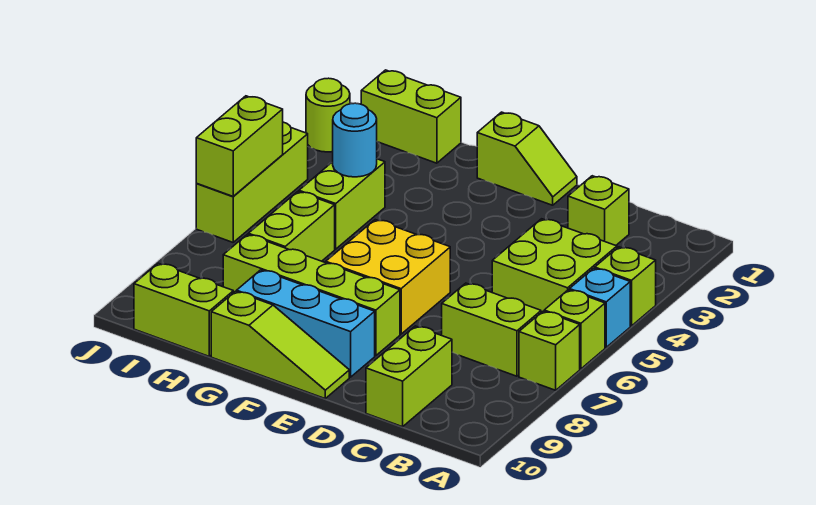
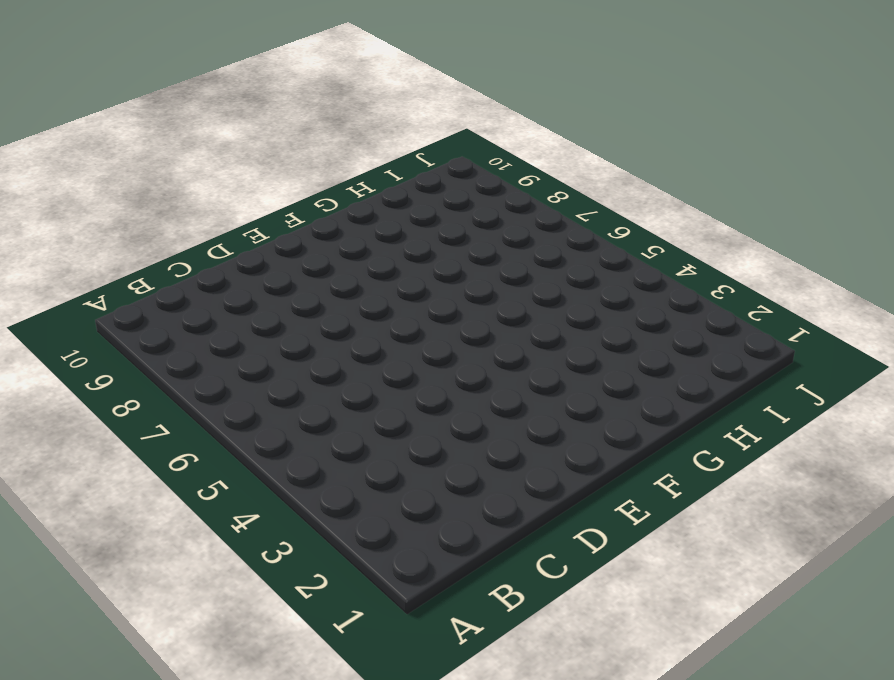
none -> lime brick A4 level 1
none -> cyan brick A5 level 1
none -> lime brick A6 level 1

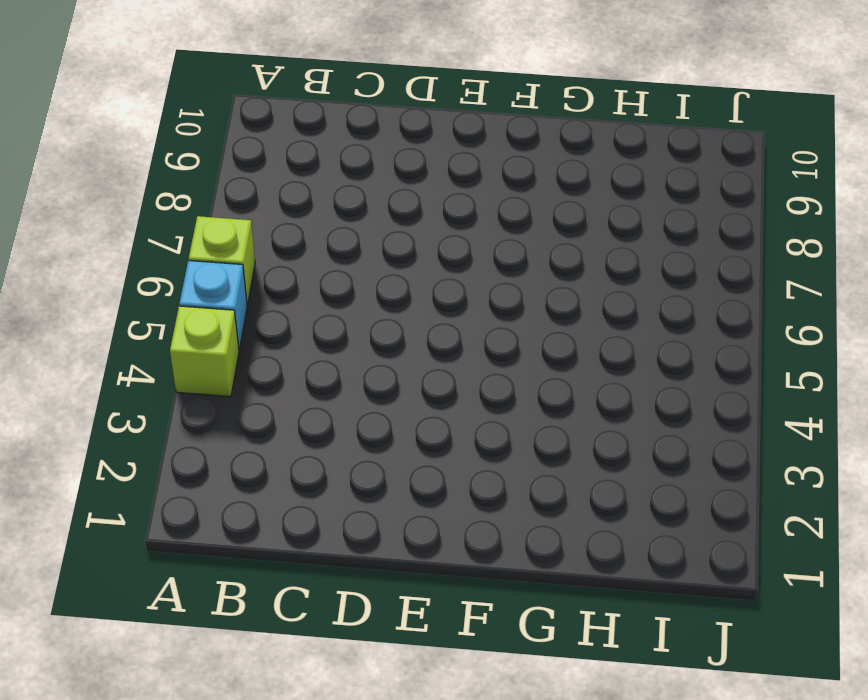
none -> lime brick A7 level 1
none -> lime brick B4:C5 level 1
none -> lime brick B7:C7 level 1

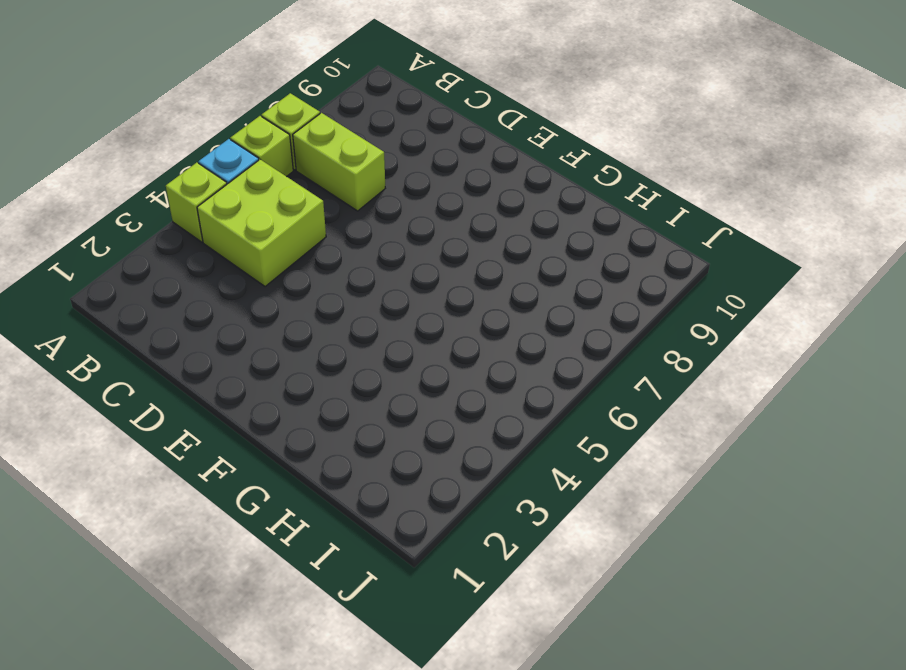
none -> lime brick C2 level 1
none -> lime brick C9:C10 level 1
none -> lime slope E1:F1 level 1 top F

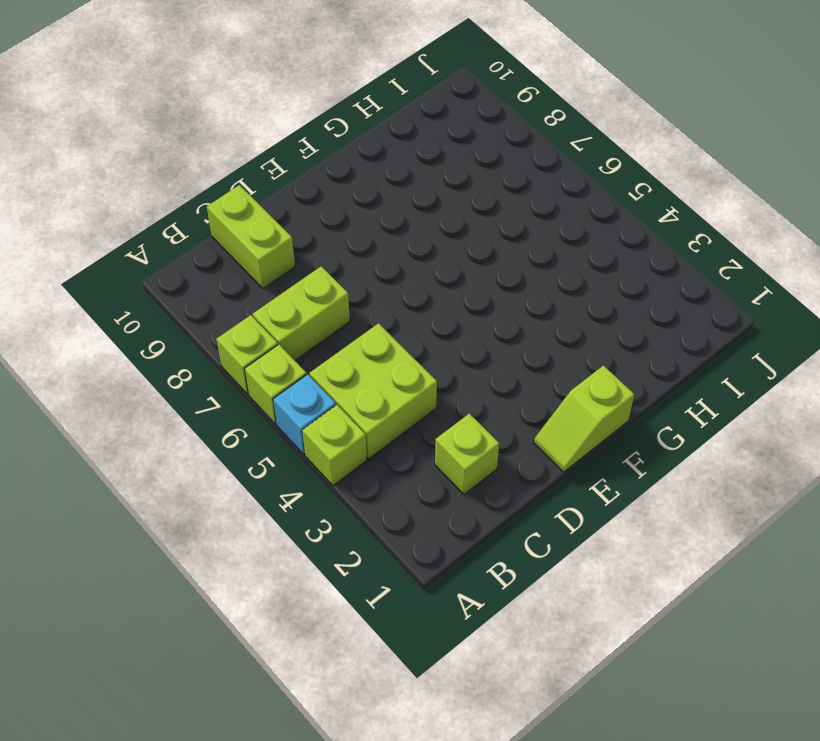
none -> yellow brick E6:F7 level 1
none -> lime brick E8:H8 level 1
none -> cyan brick E9:G9 level 1

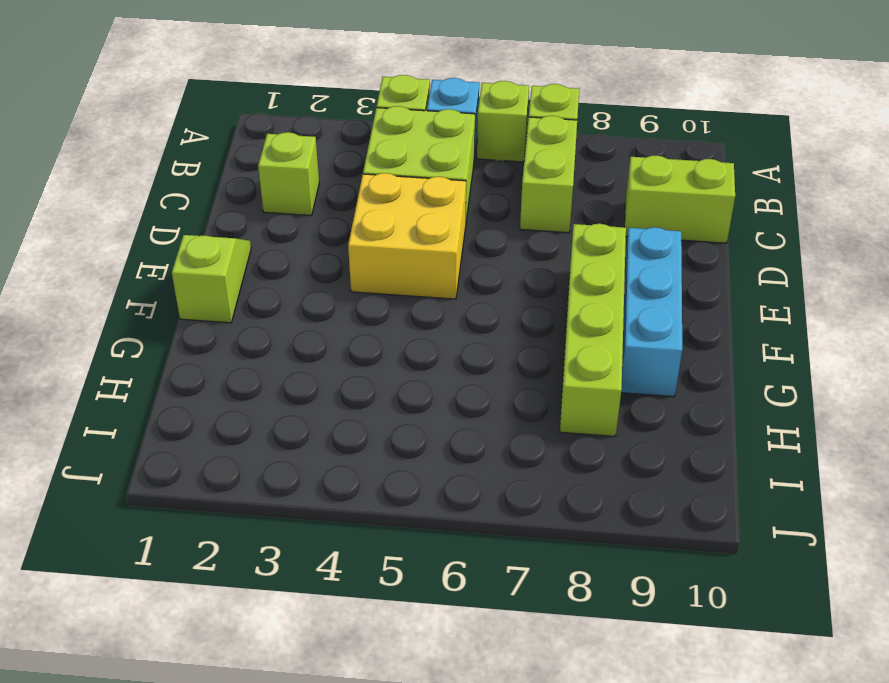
yellow brick D4:E5 level 1 -> yellow brick E6:F7 level 1
none -> lime slope E10:G10 level 1 top G
none -> lime brick H1:I1 level 1
none -> lime brick H4:H5 level 1

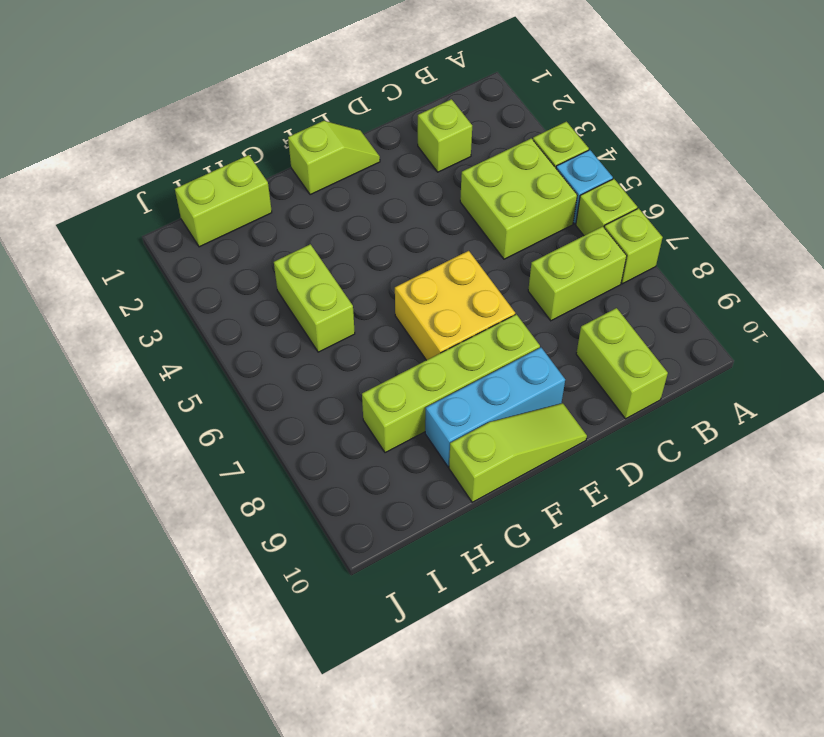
none -> lime brick H6:H7 level 1
none -> lime brick H10:I10 level 1
none -> lime round brick J2 level 1

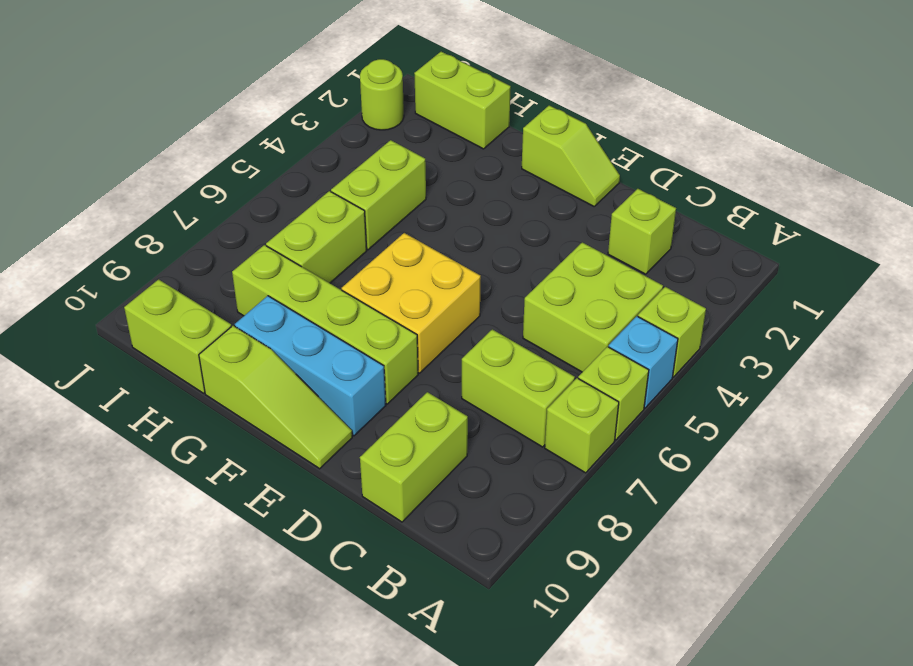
none -> lime brick J4:J6 level 1
none -> cyan round brick H4 level 2
none -> lime brick J5:J6 level 2

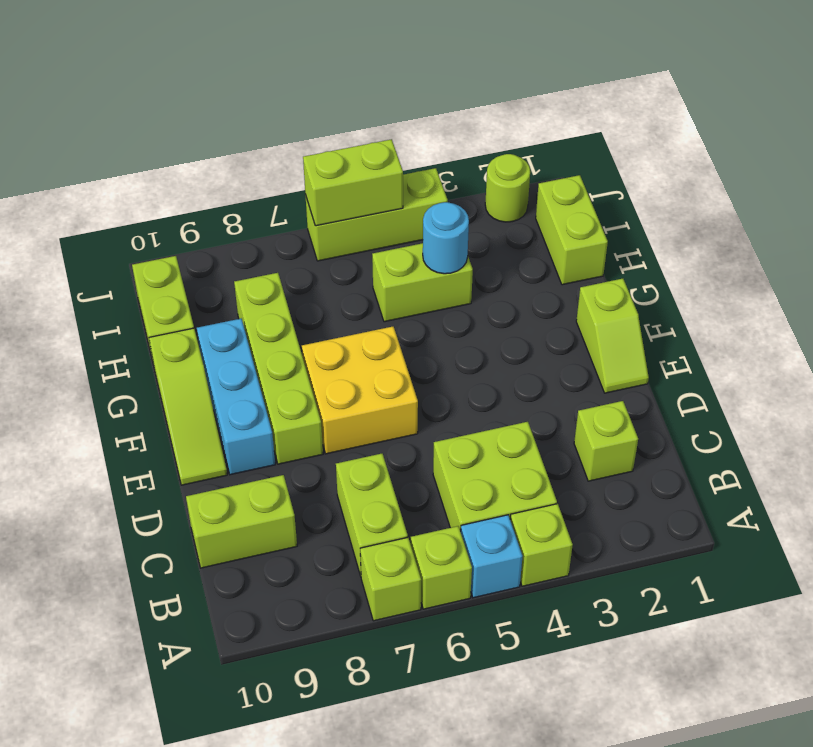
none -> lime brick H6:H7 level 1

